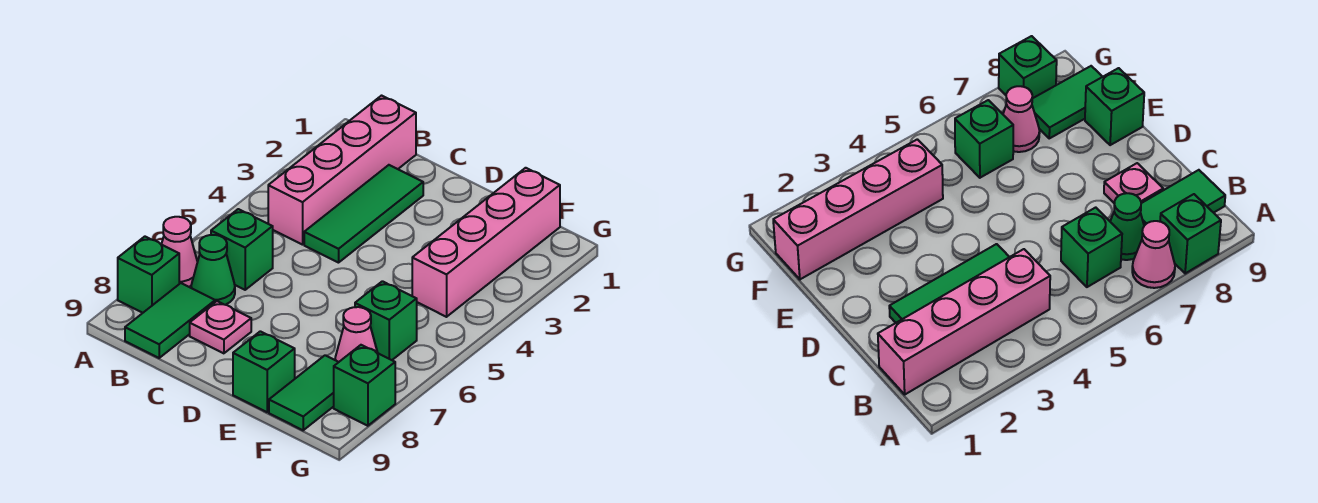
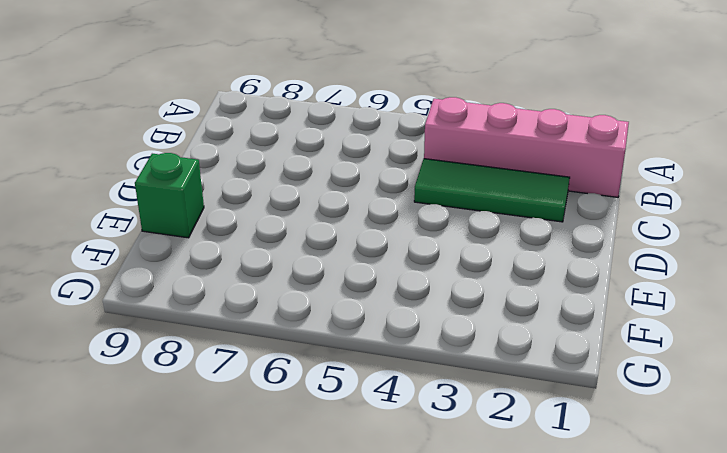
none -> pink cone A7 level 1
none -> green brick A8 level 1
none -> green brick B6 level 1

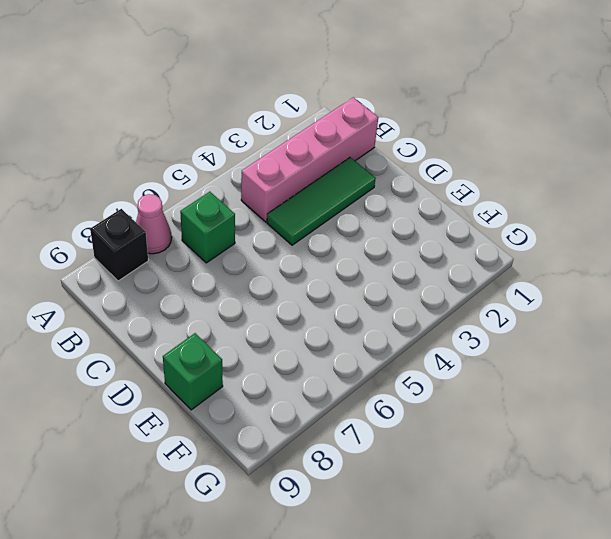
black brick A8 level 1 -> green brick A8 level 1
none -> green cone B7 level 1
none -> green tile B8:B9 level 1
none -> pink plate C8 level 1

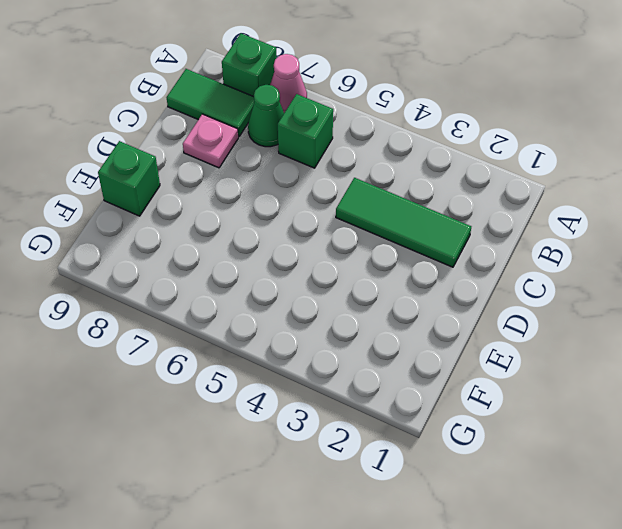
none -> pink brick B1:B4 level 1
none -> pink brick F1:F4 level 1
none -> green brick F6 level 1

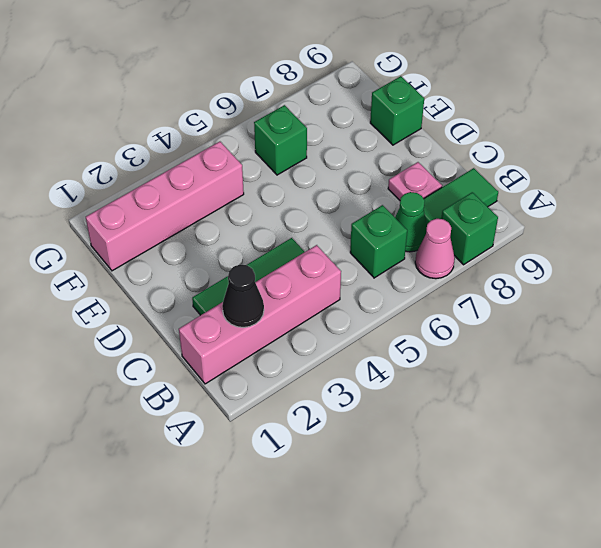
black cone B2 level 2 -> none
none -> pink cone F7 level 1
none -> green tile F8:F9 level 1
none -> green brick G8 level 1

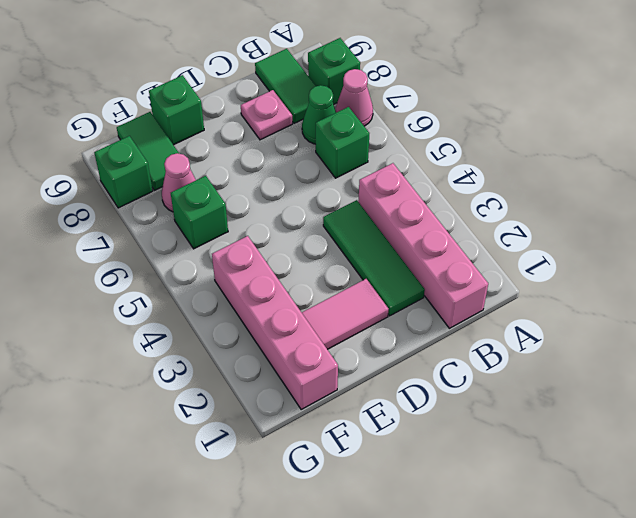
pink tile D2:E2 level 1 -> none

